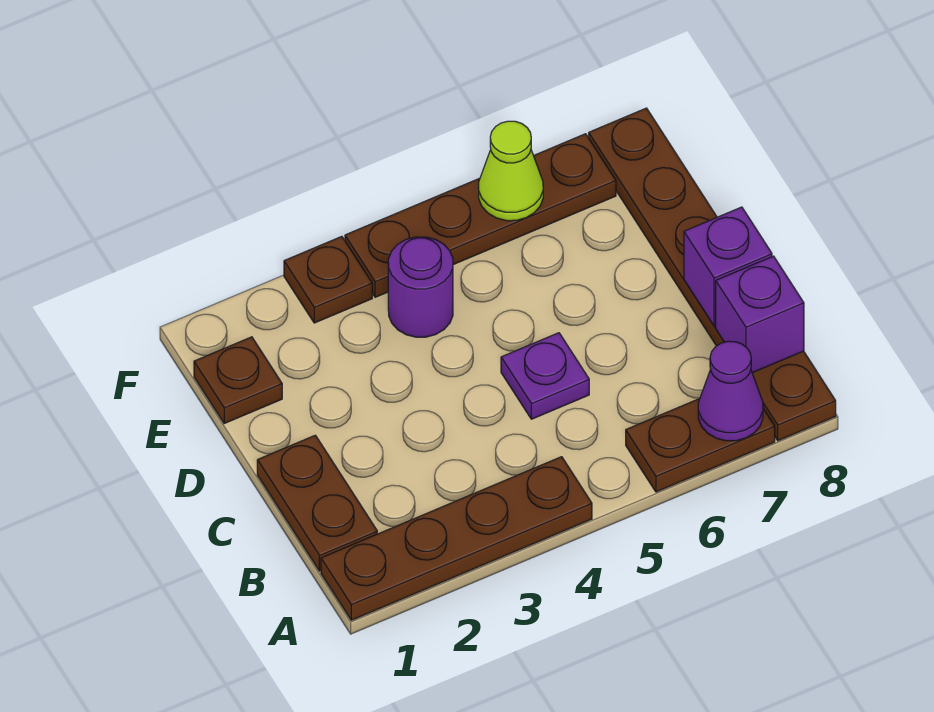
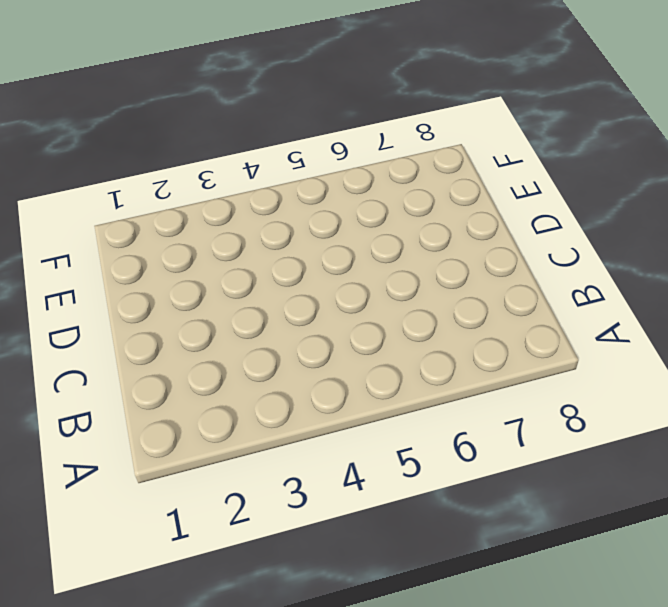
none -> brown plate A1:A4 level 1
none -> brown plate A6:A7 level 1
none -> brown plate A8:F8 level 1

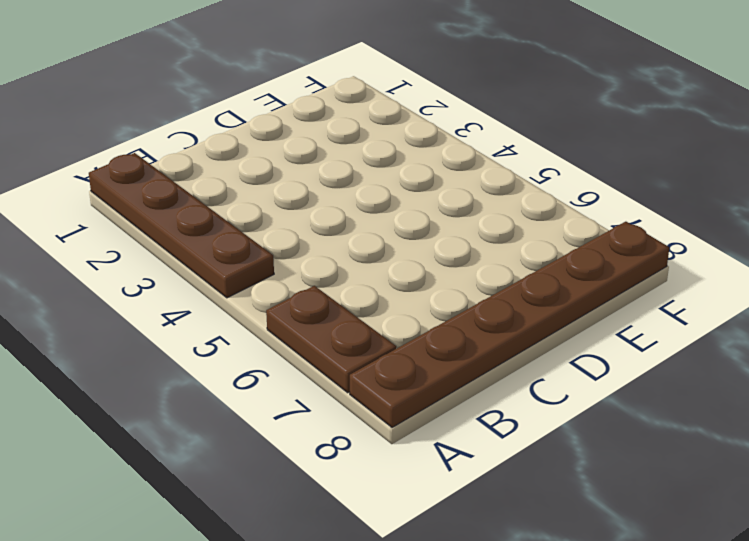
none -> brown plate B1:C1 level 1
none -> purple plate C5 level 1
none -> brown plate E1 level 1

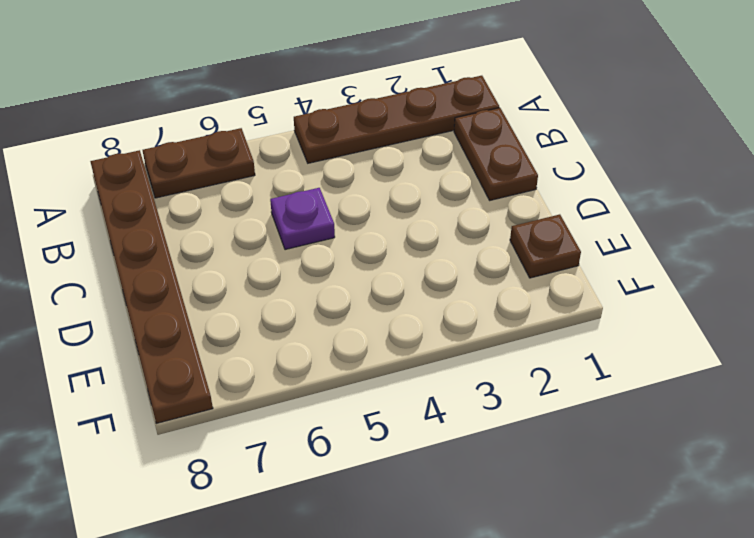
none -> purple round brick E4 level 1
none -> brown plate F3 level 1
none -> brown plate F4:F7 level 1

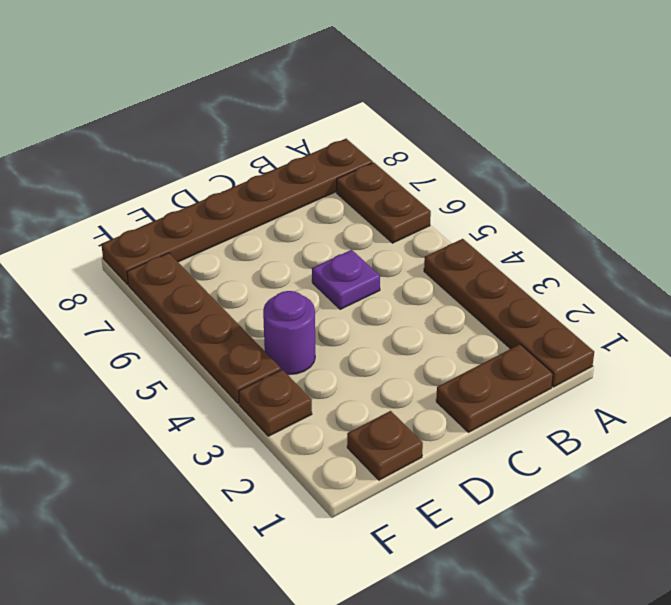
none -> purple cone A7 level 2
none -> purple brick B8 level 2
none -> purple brick C8 level 2

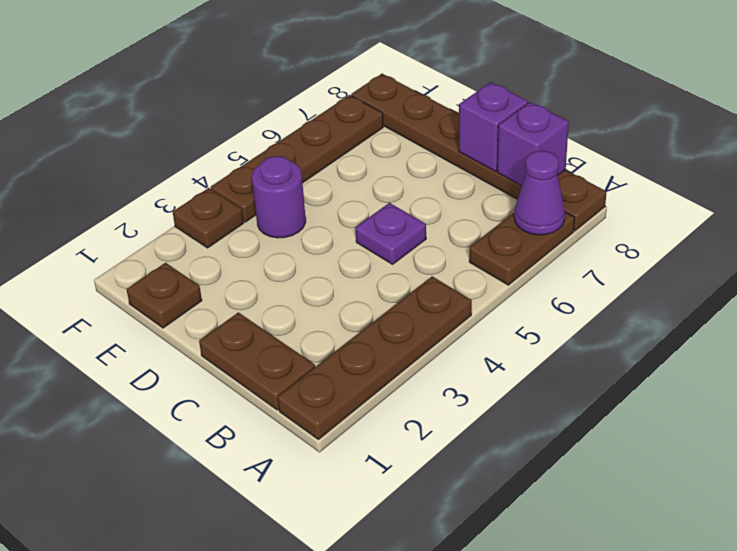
none -> lime cone F6 level 2

